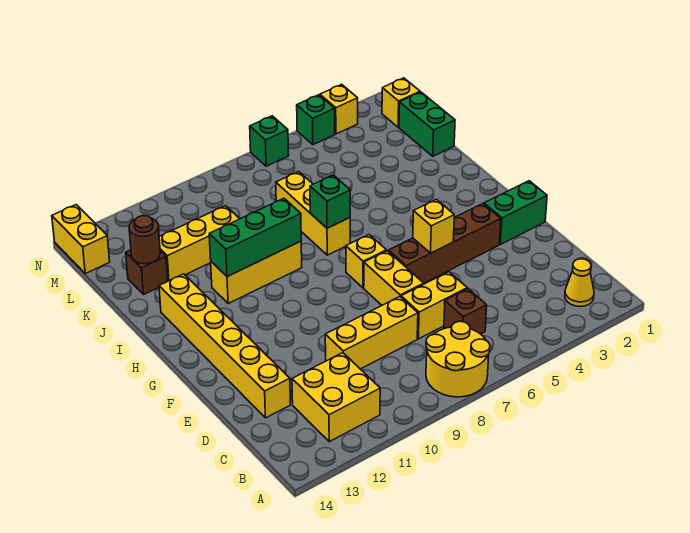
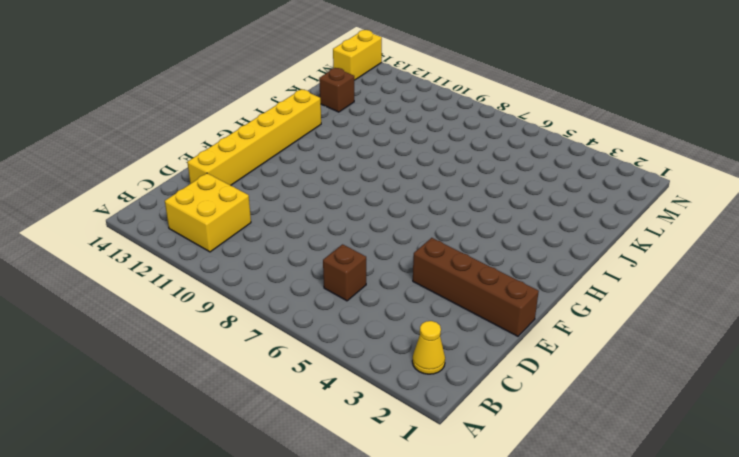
brown brick E1:E4 level 1 -> brown brick F3:F6 level 1
none -> yellow round brick A7:B8 level 1
none -> yellow brick D6:D7 level 1
none -> yellow brick D8:D10 level 1

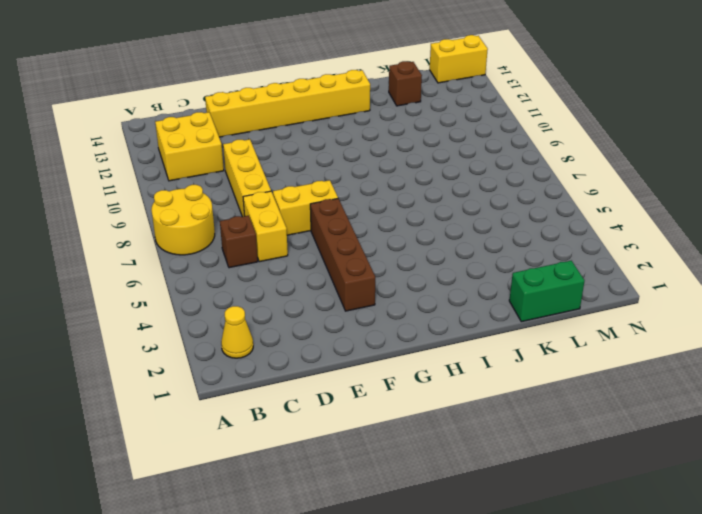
none -> green brick F1:F2 level 1
none -> yellow brick G7 level 1
none -> yellow brick I7:K7 level 1

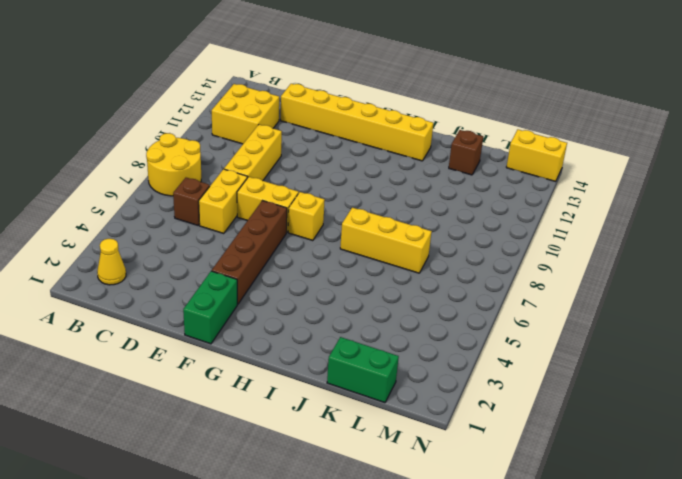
none -> yellow brick I9:I11 level 1
none -> yellow brick K10:K12 level 1
none -> yellow brick M1 level 1

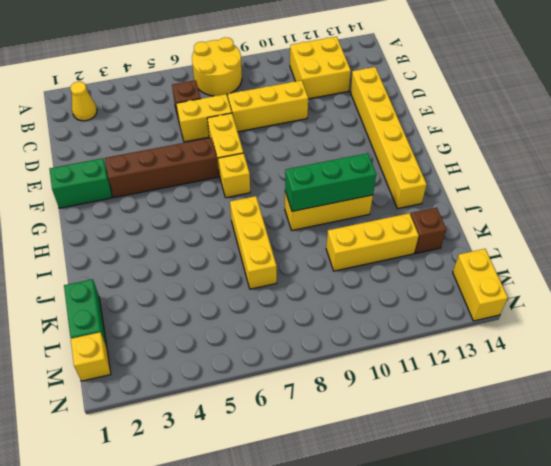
none -> yellow brick N3 level 1
none -> green brick N4 level 1
none -> green brick N6 level 1

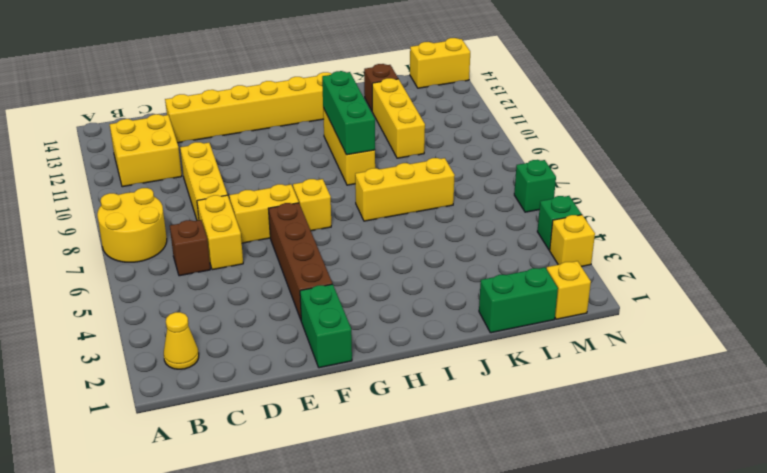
none -> yellow brick F5 level 2
none -> green brick I7 level 2
none -> brown round brick K13 level 2

